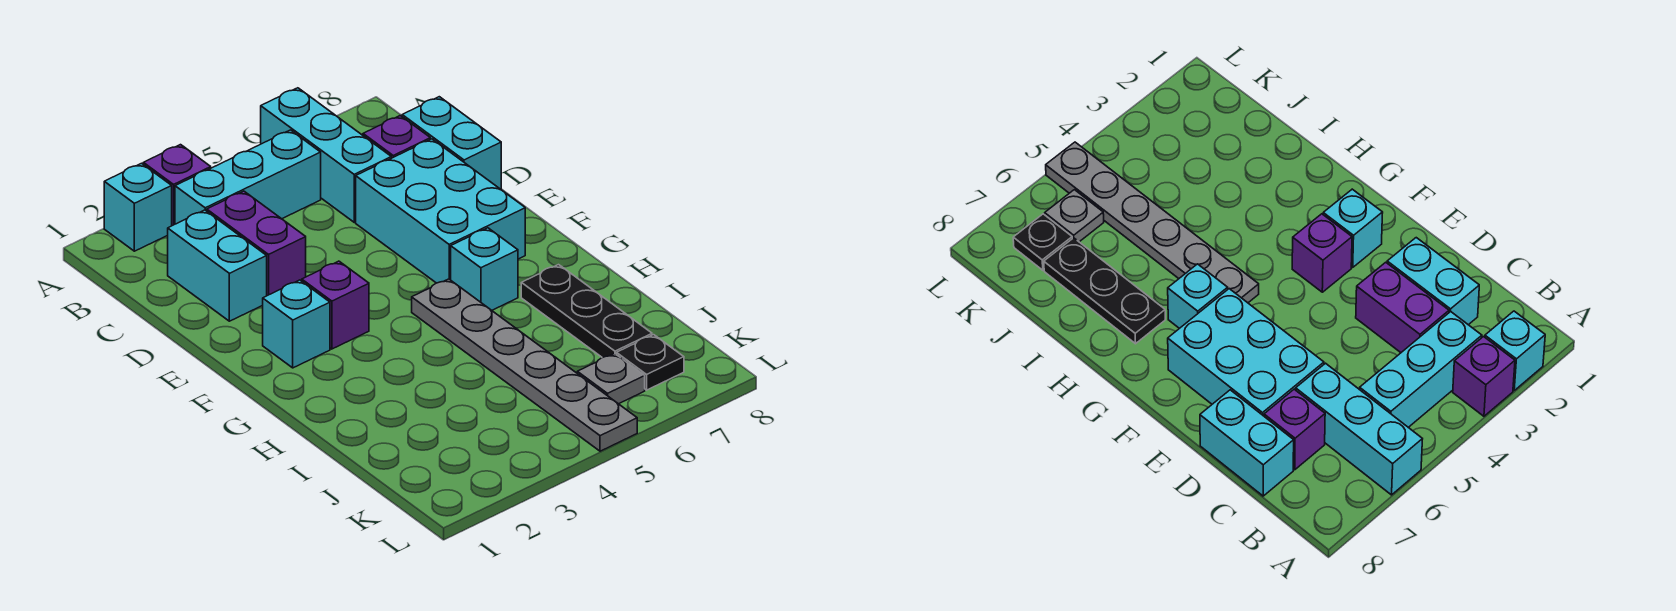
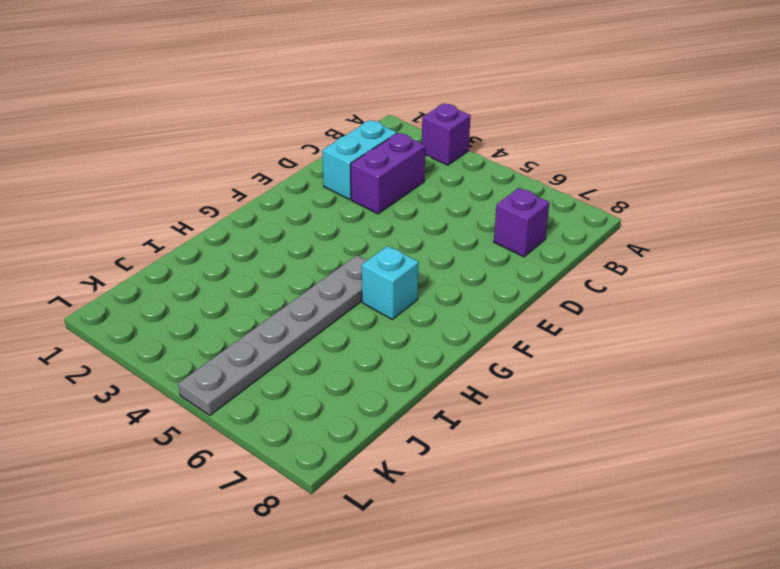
none -> cyan brick A2 level 1
none -> cyan brick A6:C6 level 1
none -> cyan brick B3:B5 level 1

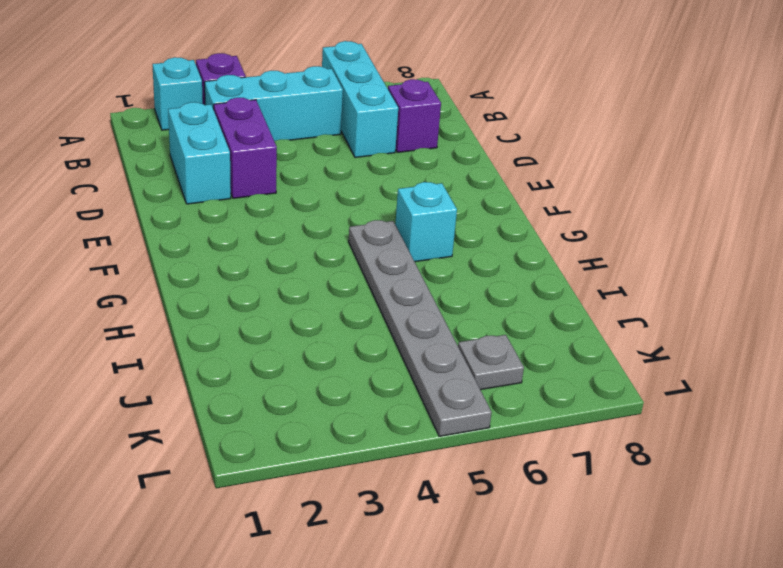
none -> cyan brick C8:D8 level 1
none -> cyan brick D6:F7 level 1
none -> cyan brick F2 level 1

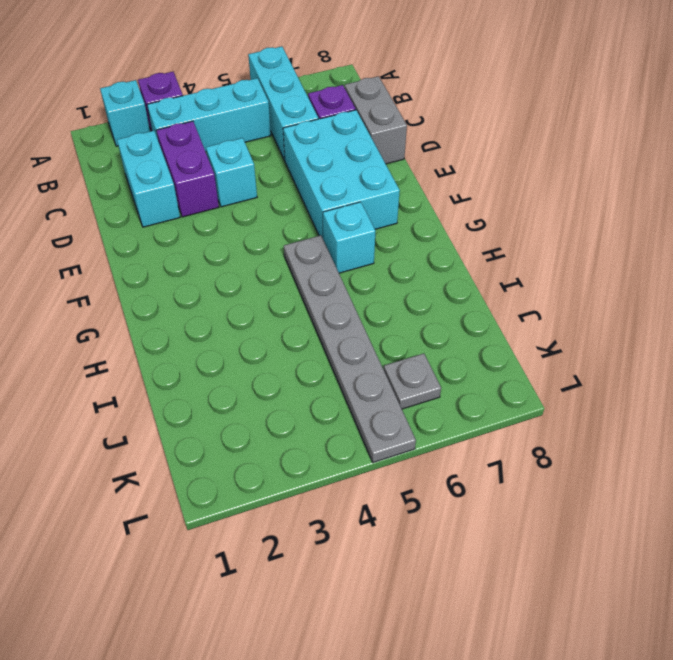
grey brick C8:D8 level 1 -> cyan brick C8:D8 level 1
cyan brick D4 level 1 -> cyan brick F2 level 1
none -> purple brick F3 level 1
none -> black plate H7:J7 level 1
none -> black plate K7 level 1

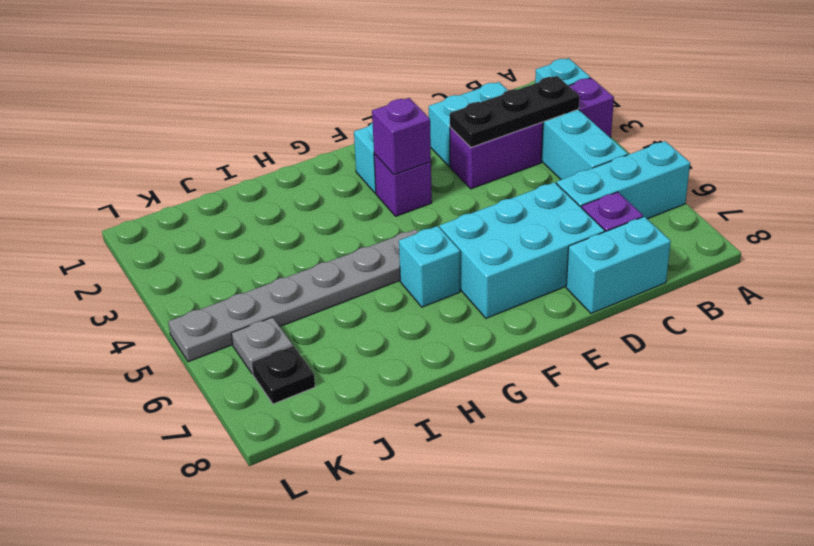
black plate B3:D3 level 2 -> black plate H7:J7 level 1
purple brick F3 level 2 -> none

